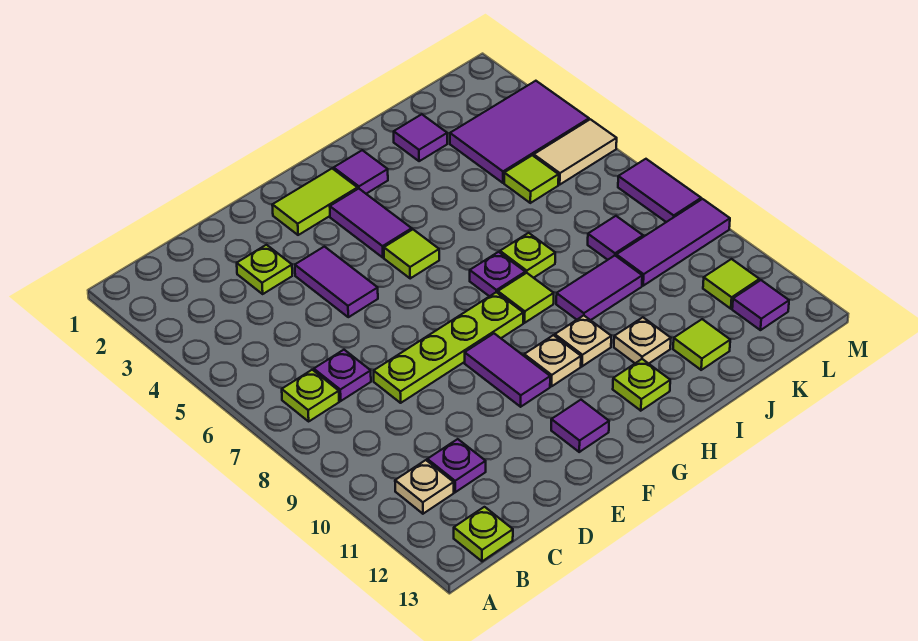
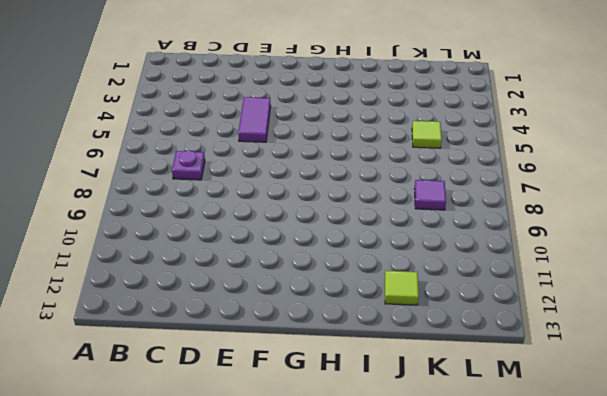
none -> lime plate B7 level 1
none -> tan plate B11 level 1
none -> lime plate B13 level 1
none -> purple plate C11 level 1

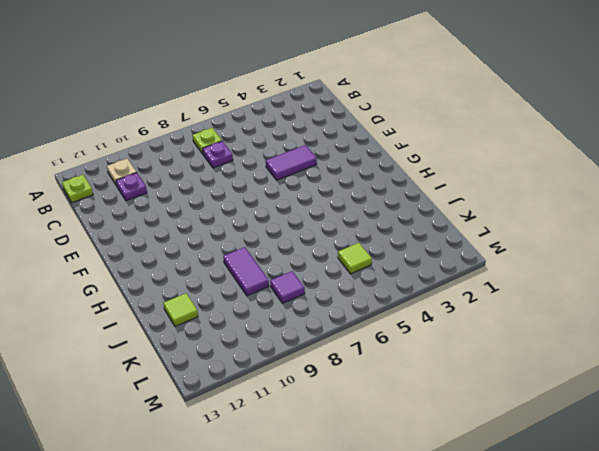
none -> lime plate D3 level 1
none -> lime plate D8:G8 level 1
none -> lime tile F2:G2 level 1
none -> purple tile F9:F10 level 1

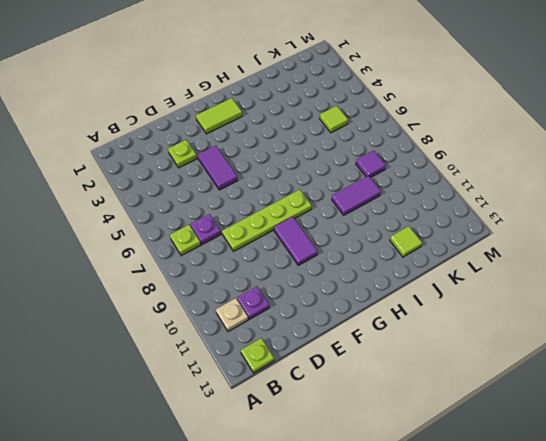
none -> purple tile F12 level 1
none -> purple tile G3:G4 level 1
none -> lime tile G5 level 1
none -> tan plate G10 level 1

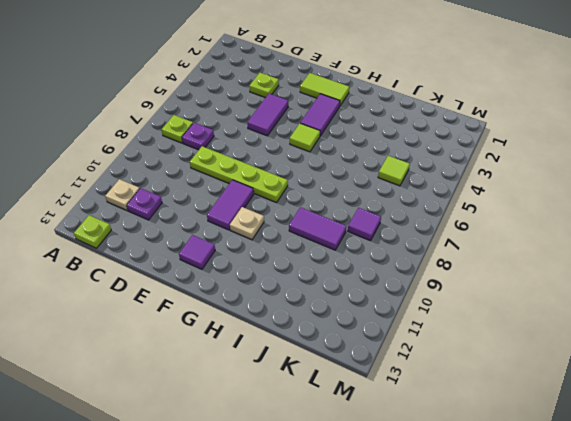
none -> purple tile H2 level 1
none -> purple plate H7 level 1
none -> lime tile H8 level 1
none -> tan plate H10 level 1

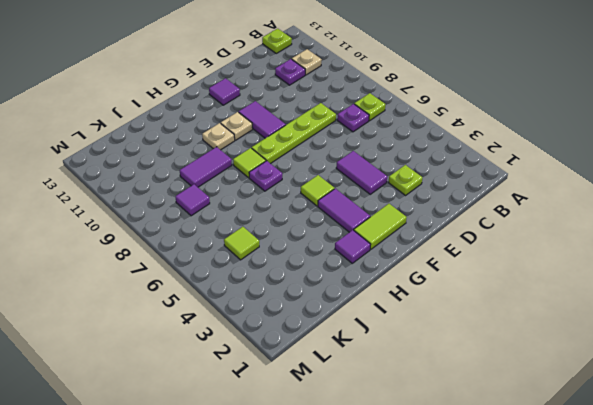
none -> lime plate H12 level 1
none -> lime plate I7 level 1
none -> tan plate I11 level 1
none -> purple tile J2 level 1

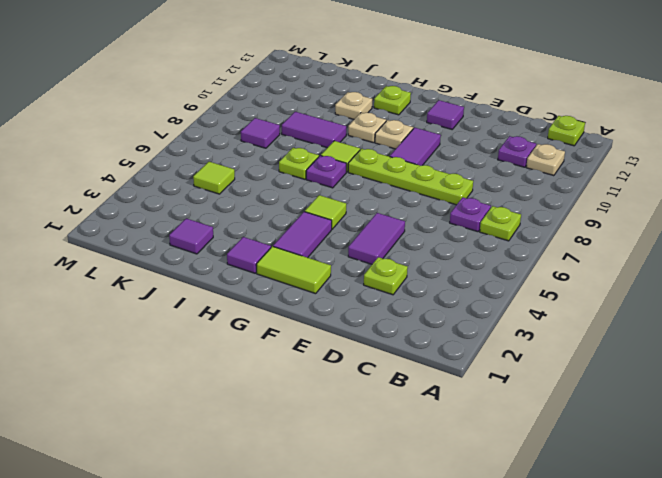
none -> lime tile J12 level 1
none -> purple tile K3:M4 level 1
none -> purple tile K9:M9 level 1
none -> tan tile L5:M5 level 1

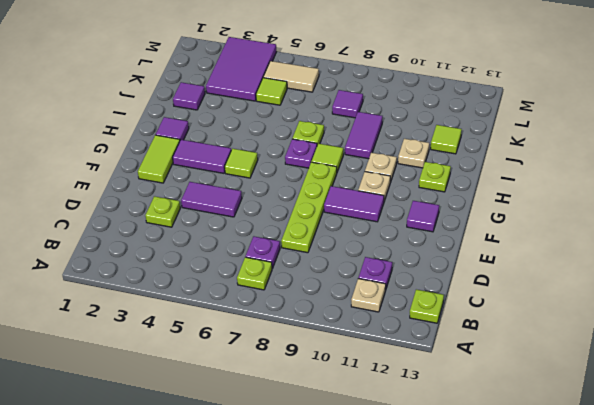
tan tile L5:L6 level 1 -> tan tile L5:M5 level 1
none -> purple tile K9:M9 level 1
none -> lime tile L11 level 1
none -> purple tile L12 level 1
none -> purple tile M7:M8 level 1

